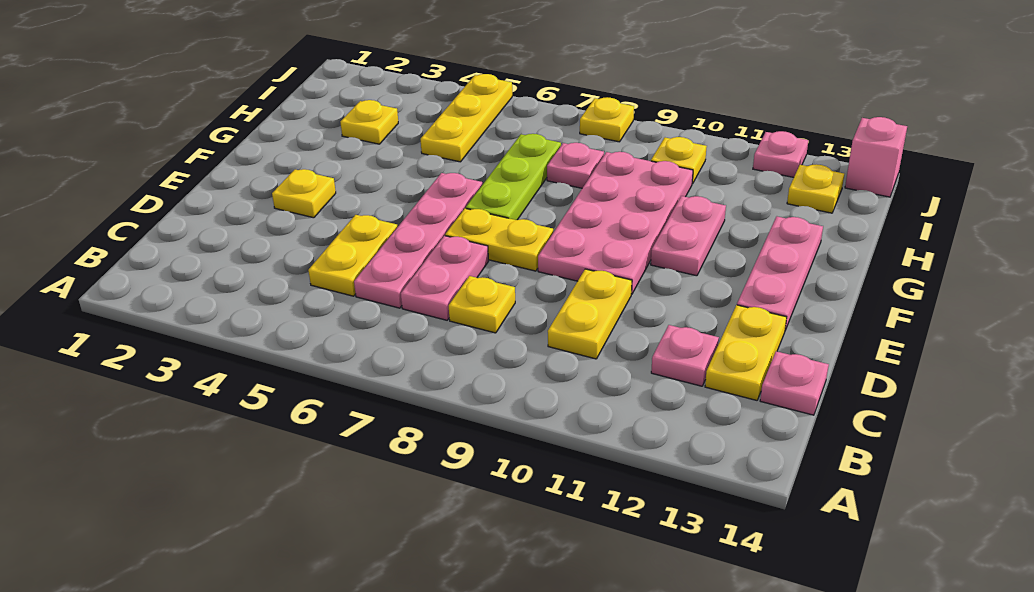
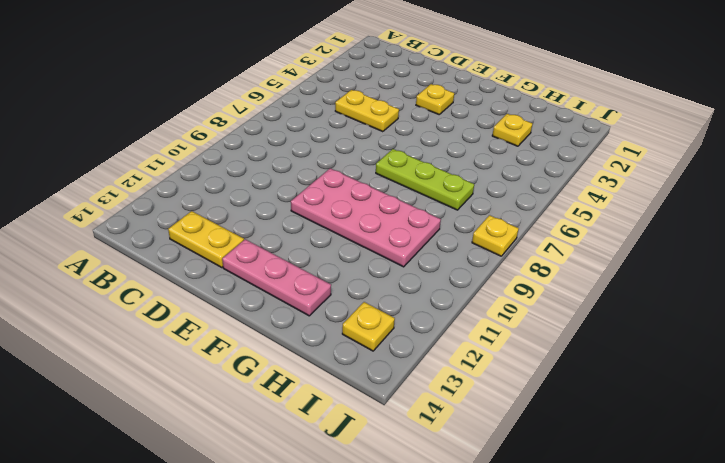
none -> pink plate C6:F6 level 1
none -> pink plate C7:D7 level 1
none -> yellow plate C8 level 1

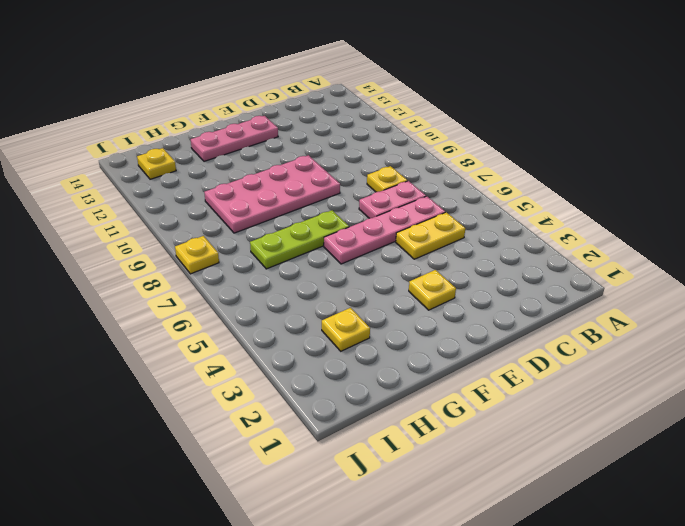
none -> yellow plate C10:D10 level 1
none -> pink plate C12 level 1
none -> yellow plate C13:D13 level 1

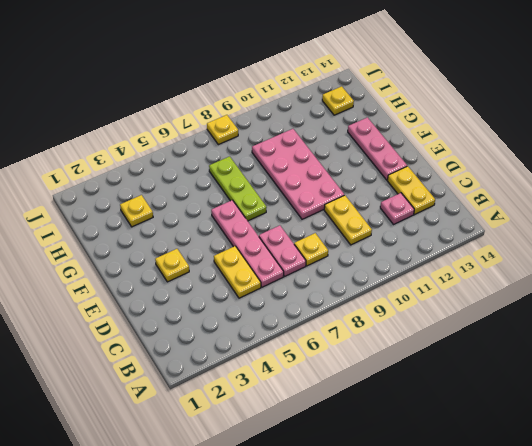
none -> pink plate C14 level 1
none -> yellow plate E7:E8 level 1
none -> pink plate F11:G11 level 1

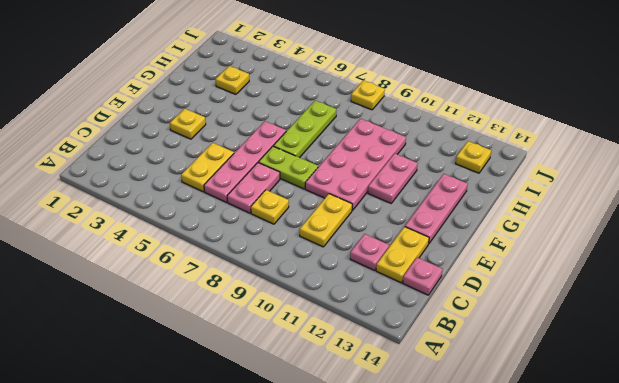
lime plate E7:E8 level 1 -> yellow plate E7:E8 level 1
none -> yellow plate H5:J5 level 1
none -> pink plate H8 level 1
none -> yellow plate I10 level 1

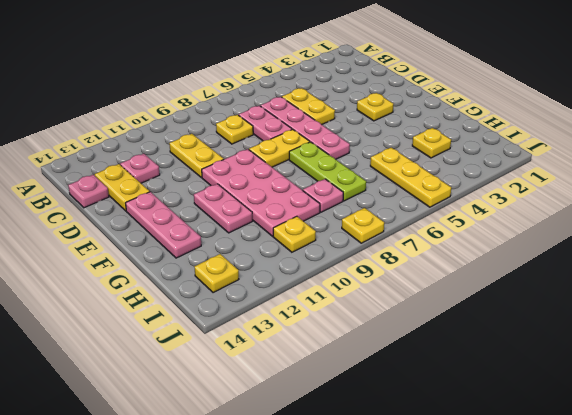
none -> pink plate J12 level 1
none -> pink brick J14 level 1

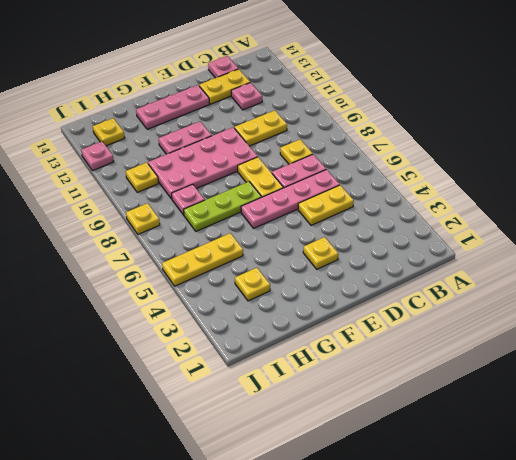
none -> pink brick J14 level 1

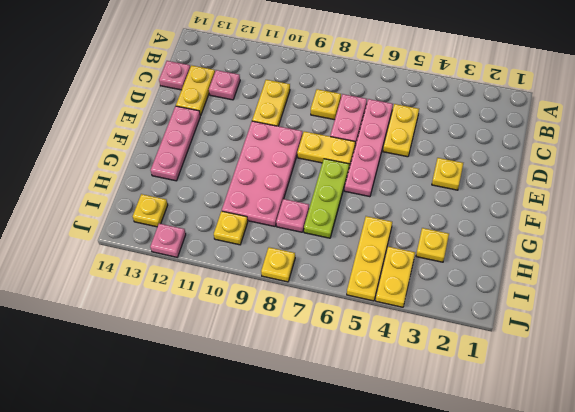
yellow plate I4:J4 level 1 -> none
none -> pink plate F11:G11 level 1
none -> pink brick J14 level 1

